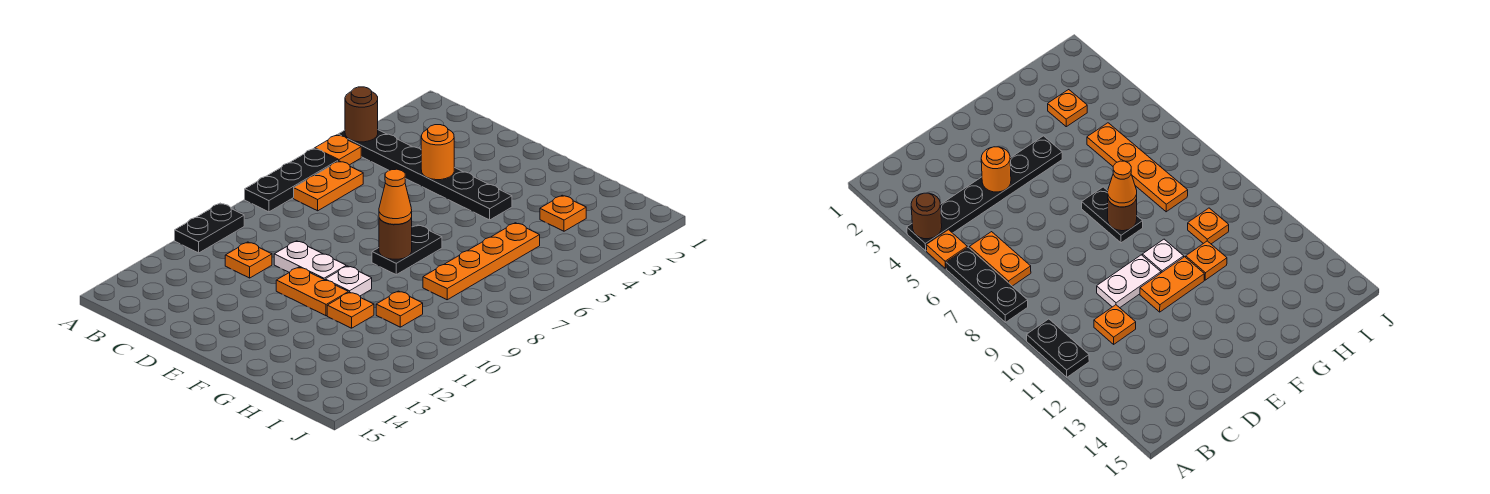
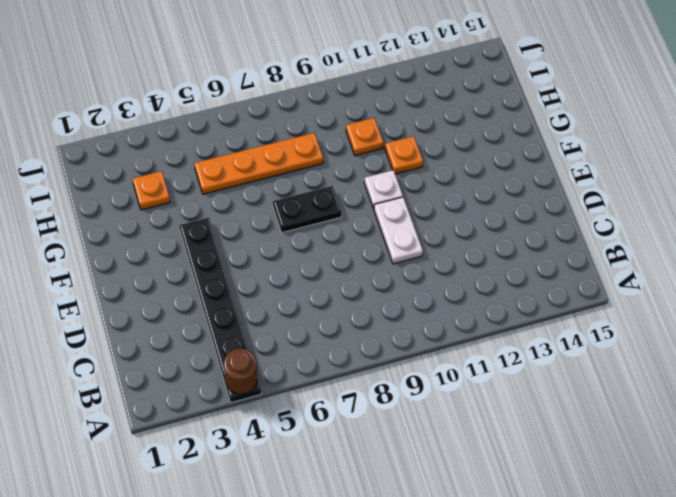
none -> orange plate A5 level 1
none -> black plate A6:A8 level 1
none -> black plate A10:A11 level 1

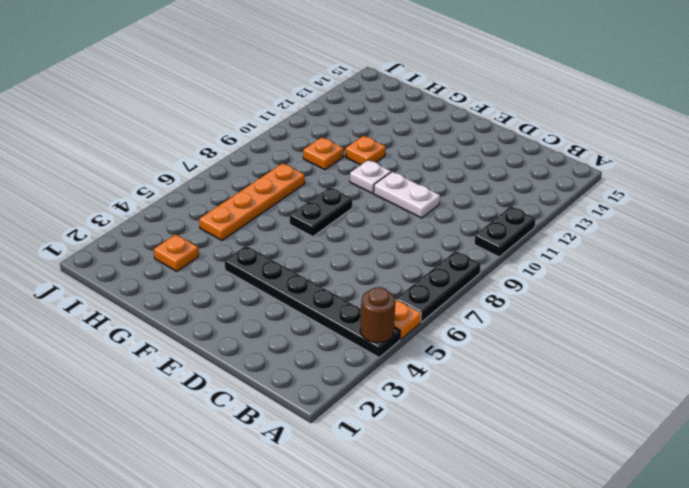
none -> orange plate B6:B7 level 1
none -> orange plate C11 level 1
none -> orange plate E11:F11 level 1

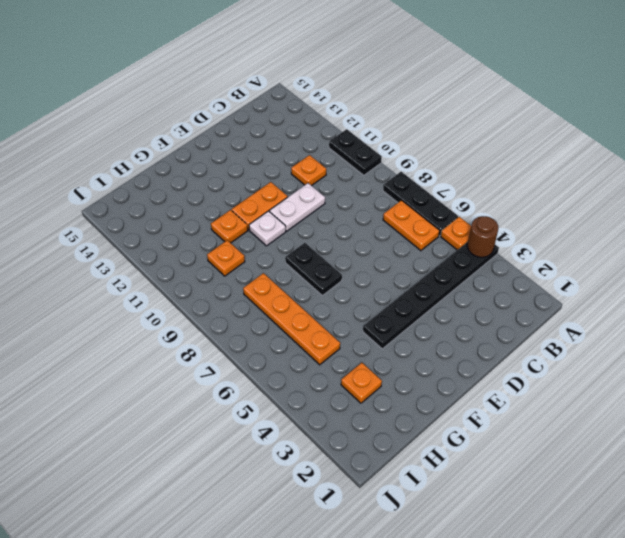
none -> orange round brick D4 level 2
none -> brown round brick F8 level 2
none -> orange cone F8 level 3

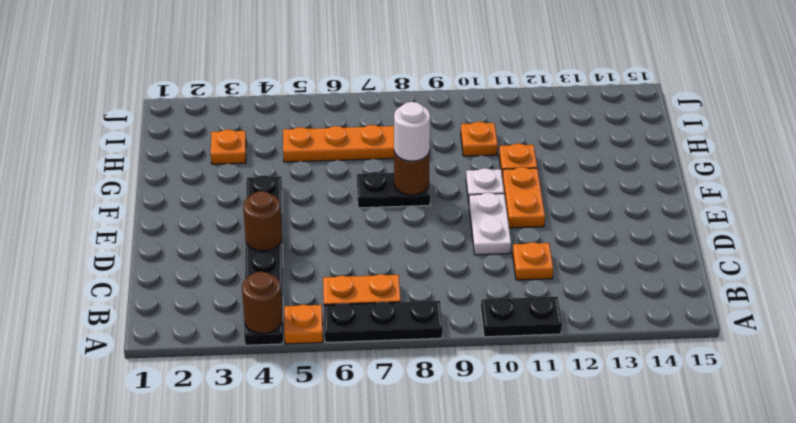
brown round brick D4 level 2 -> orange round brick D4 level 2
white round brick F8 level 3 -> orange cone F8 level 3

